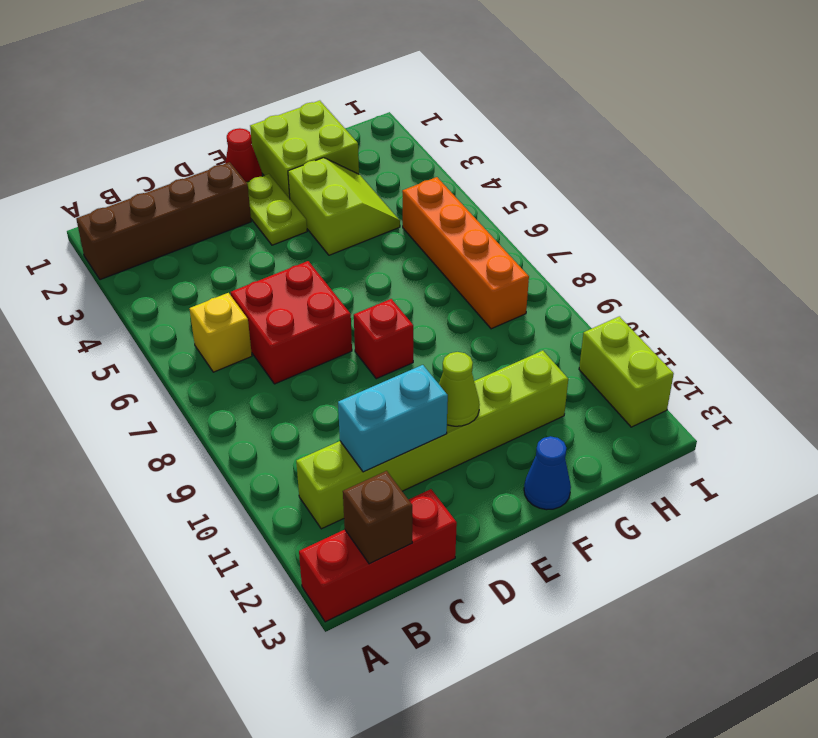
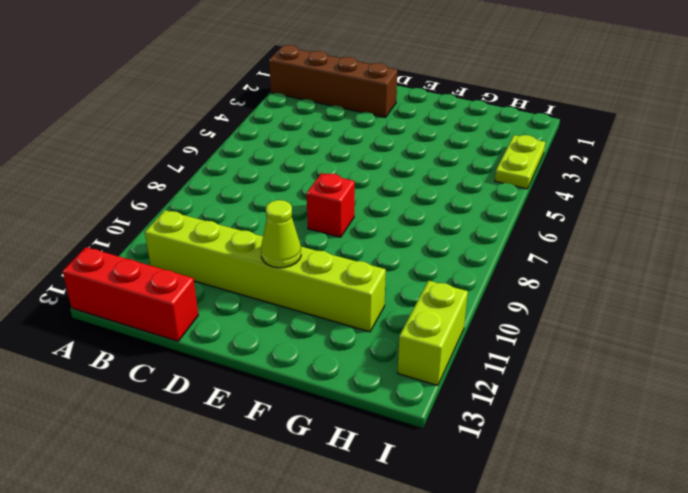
lime plate I3:I4 level 1 -> lime plate E2:E3 level 1
none -> yellow brick B6 level 1
none -> red brick C6:D7 level 1
none -> red cone E1 level 1

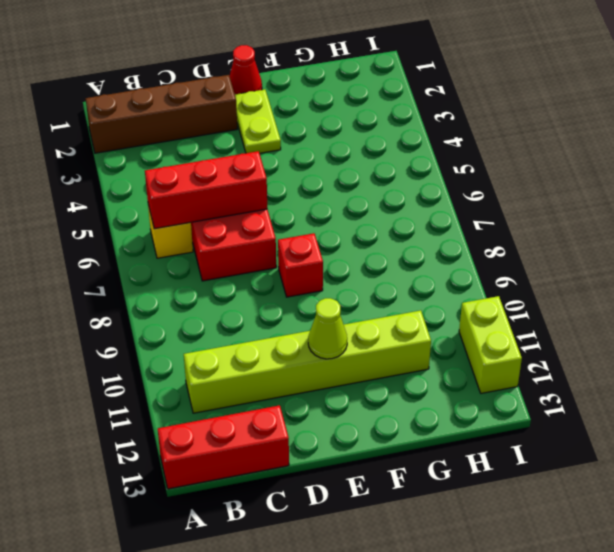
red brick B6:D6 level 2 -> none
none -> lime brick F1:G2 level 1
none -> lime slope F3:G4 level 1 top F
none -> blue cone F13 level 1

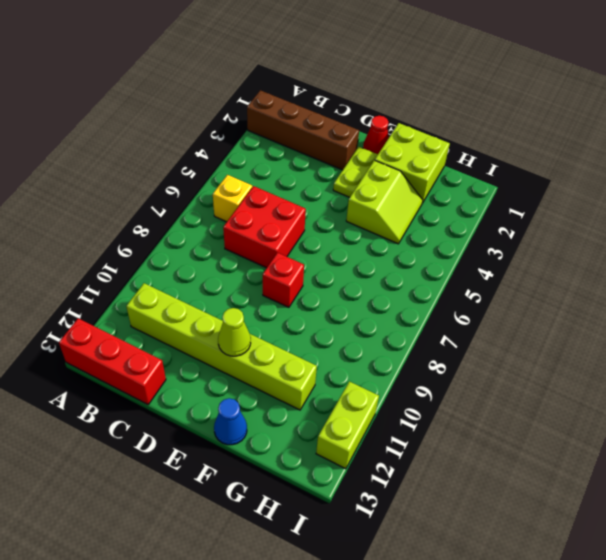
none -> orange brick H5:H8 level 1
none -> brown brick B13 level 2
none -> cyan brick C11:D11 level 2

